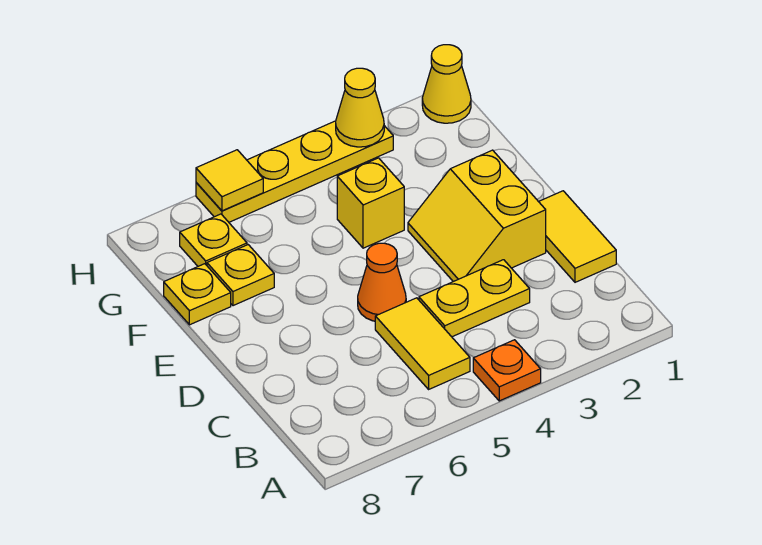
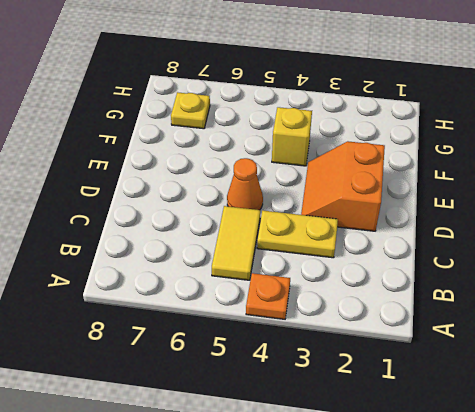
orange slope D2:E3 level 1 top 2 -> yellow slope D2:E3 level 1 top 2
none -> yellow tile C1:D1 level 1
none -> yellow plate F7 level 1
none -> yellow plate F8 level 1

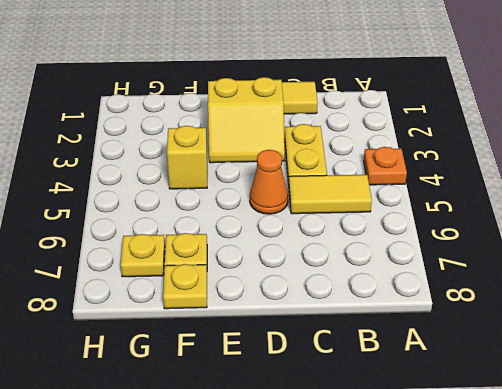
none -> yellow cone H1 level 1
none -> yellow plate H3:H6 level 1
none -> yellow cone H3 level 2

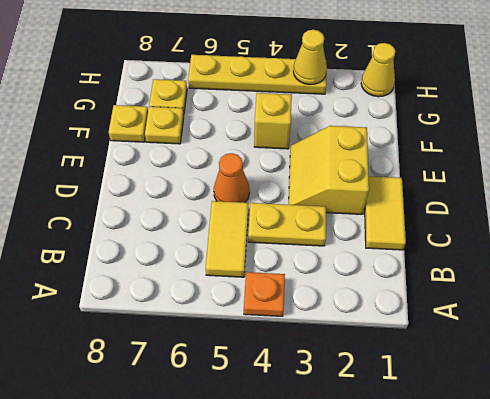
none -> yellow tile H6 level 2

